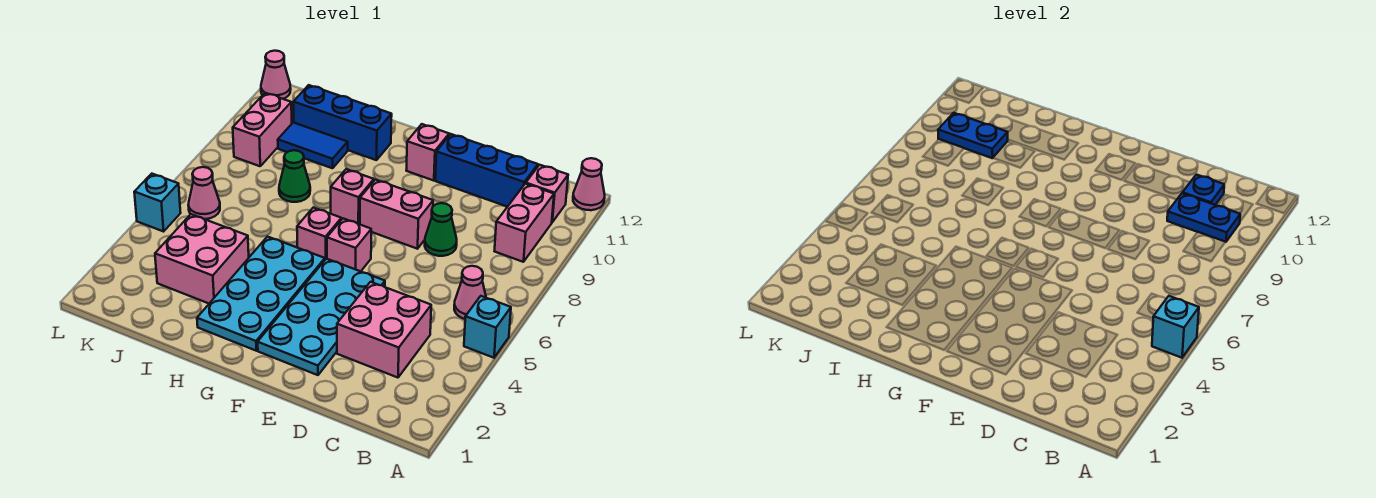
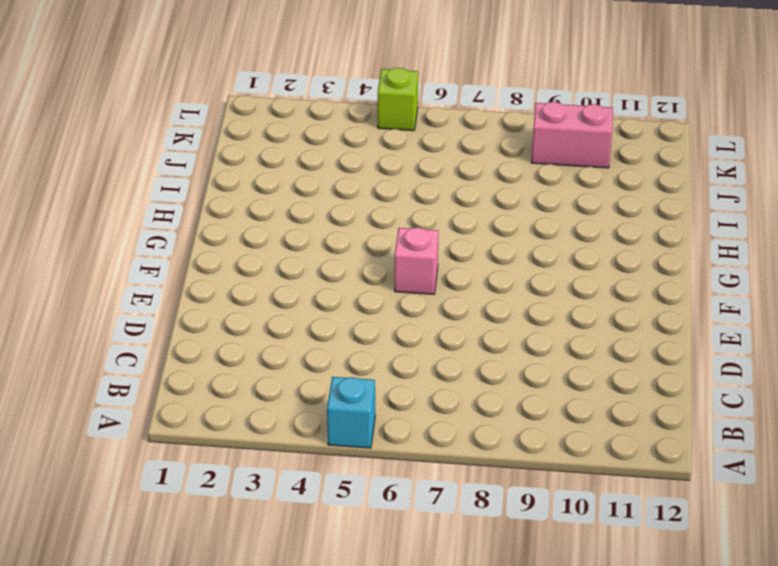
lime brick L5 level 1 -> cyan brick L5 level 1
none -> pink cone A12 level 1
none -> pink cone B6 level 1
none -> pink brick B9:B10 level 1

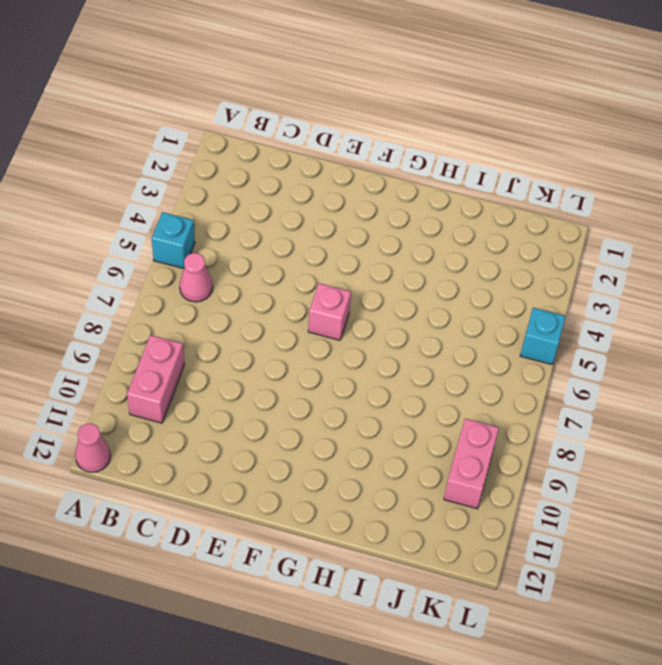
none -> pink brick B11 level 1
none -> pink brick C3:D4 level 1
none -> blue brick C11:E11 level 1

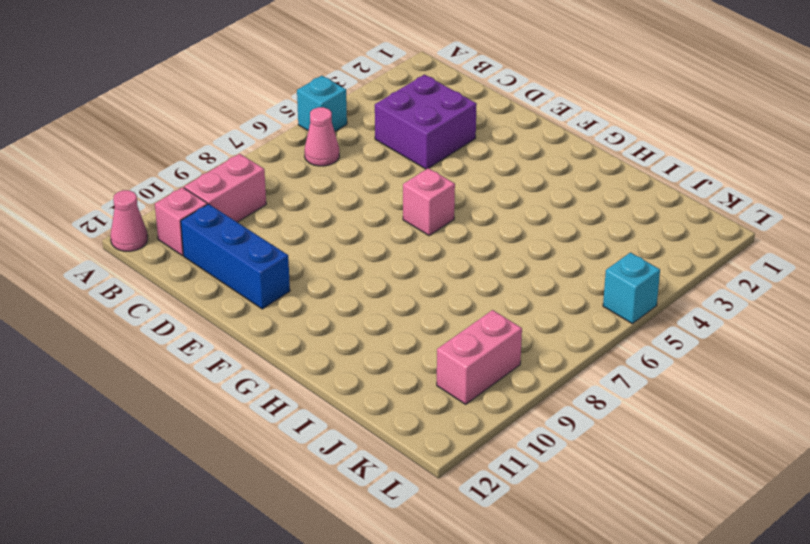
purple brick C3:D4 level 1 -> pink brick C3:D4 level 1
none -> green cone D8 level 1
none -> cyan plate E2:F5 level 1
none -> pink brick E8:F8 level 1

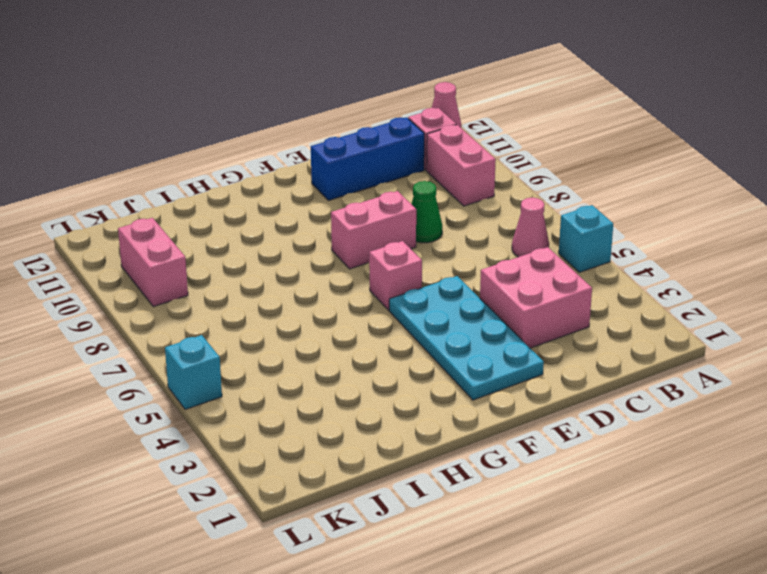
none -> pink brick F11 level 1
none -> cyan plate G2:H5 level 1
none -> pink brick G6 level 1

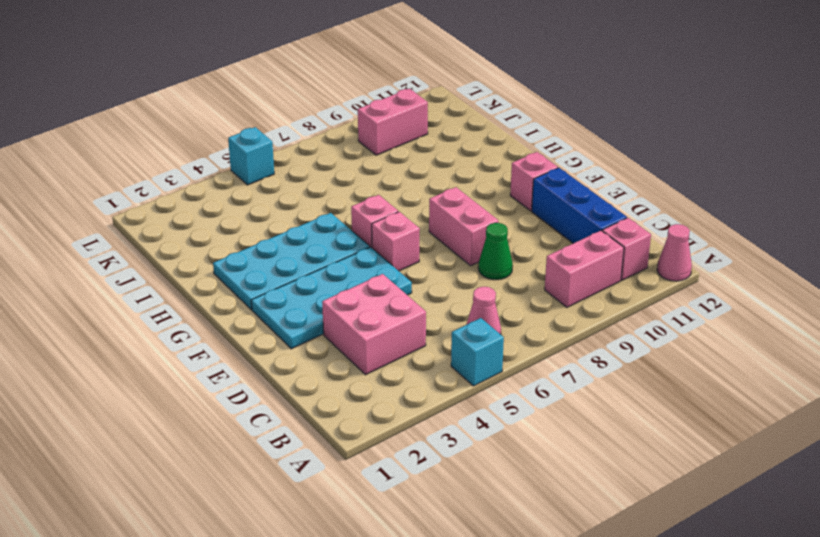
none -> pink brick G8 level 1
none -> blue brick H11:J11 level 1
none -> pink brick I3:J4 level 1

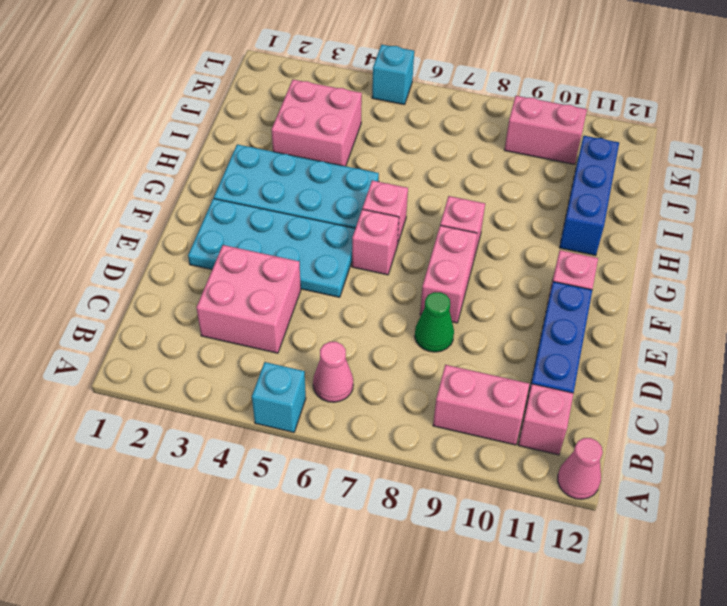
none -> green cone I8 level 1
none -> blue tile I10:J10 level 1
none -> pink cone K6 level 1

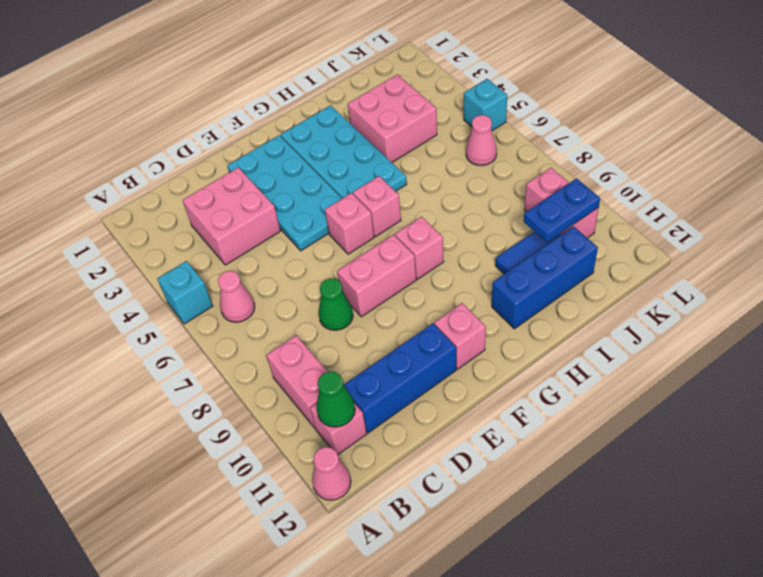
green cone B11 level 2 -> green cone I8 level 1
none -> pink cone L12 level 1
none -> cyan brick A5 level 2
none -> blue plate B10:C10 level 2

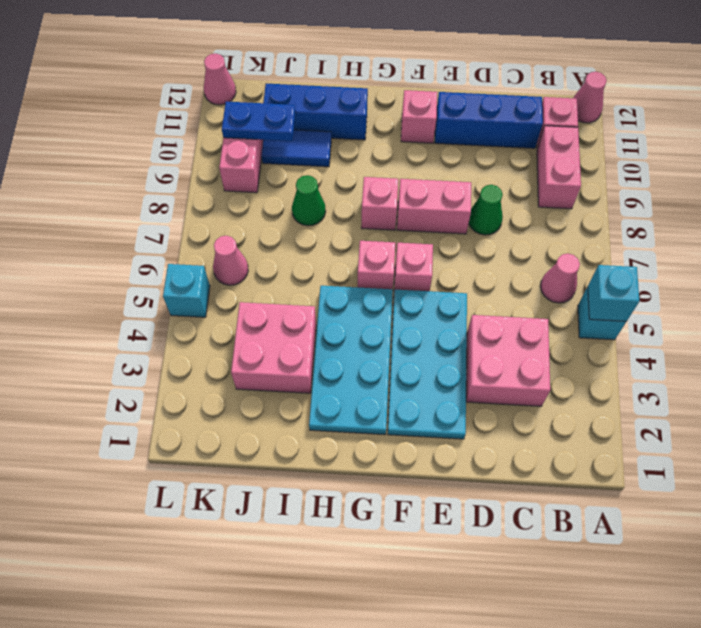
none -> blue plate B10:C10 level 2
none -> blue plate C11 level 2

